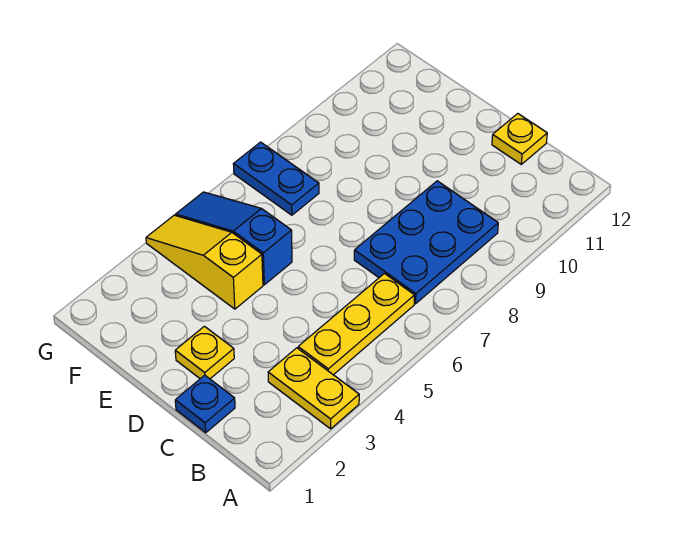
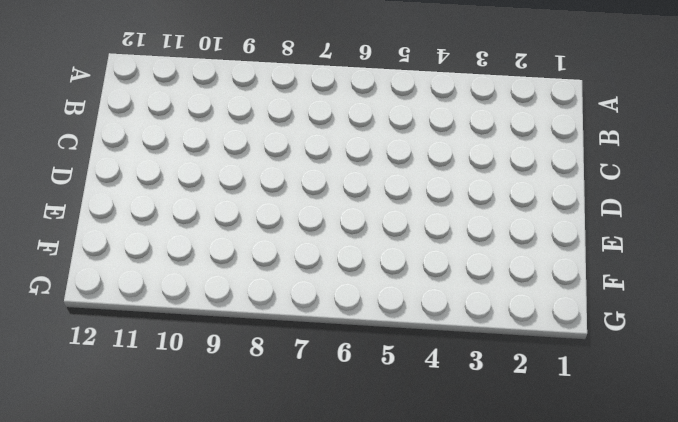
none -> yellow plate A3:B3 level 1
none -> yellow plate B4:B6 level 1

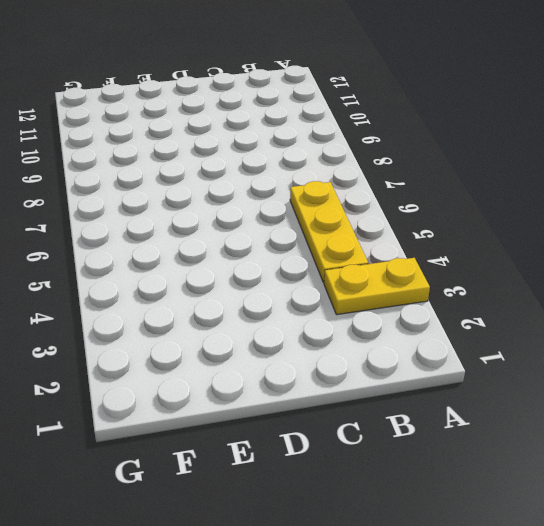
none -> blue plate B7:C9 level 1
none -> blue plate C1 level 1

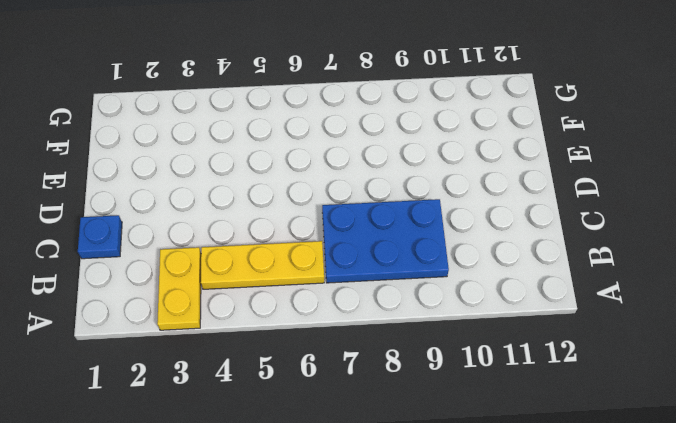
none -> yellow plate C12 level 1
none -> yellow plate D2 level 1

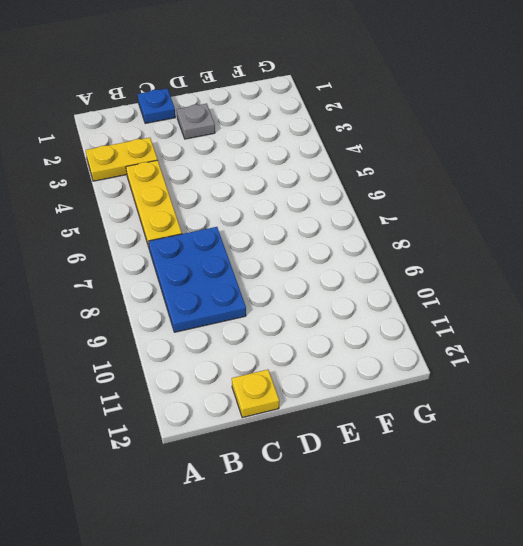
grey plate D2 level 1 -> yellow plate D2 level 1
none -> yellow slope E4:G4 level 1 top E
none -> blue slope E5:G5 level 1 top E

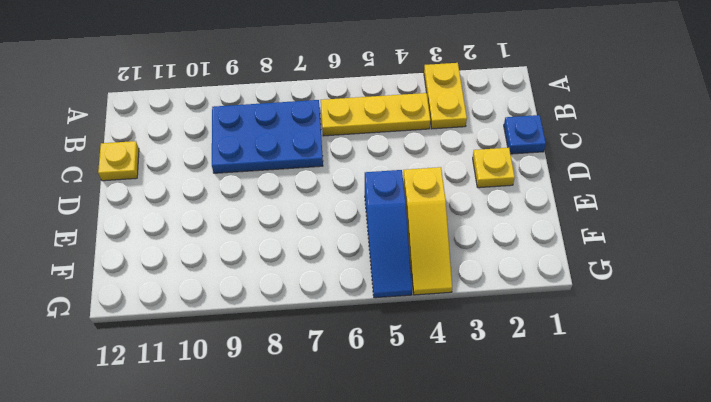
none -> blue plate F7:G7 level 1

